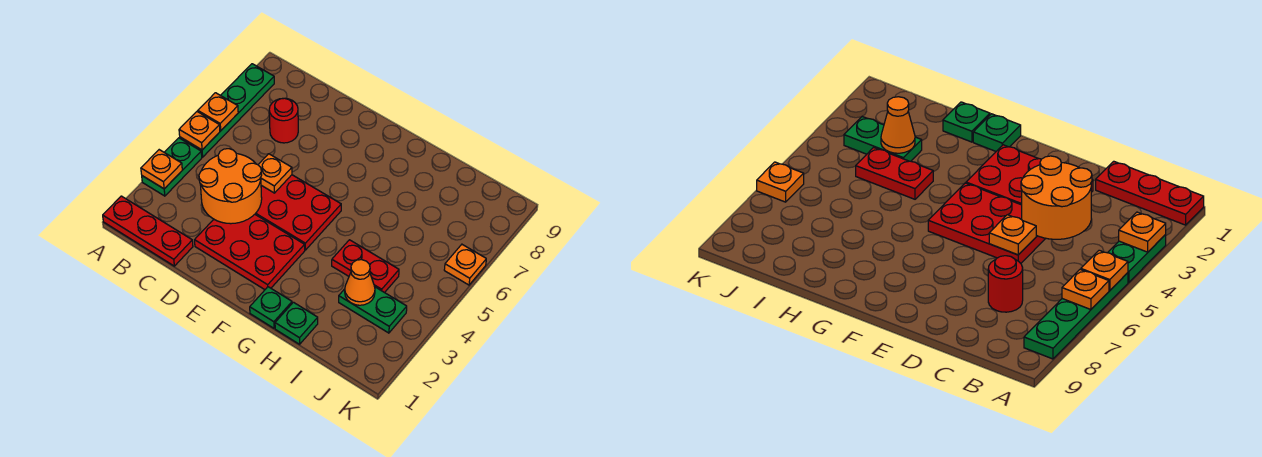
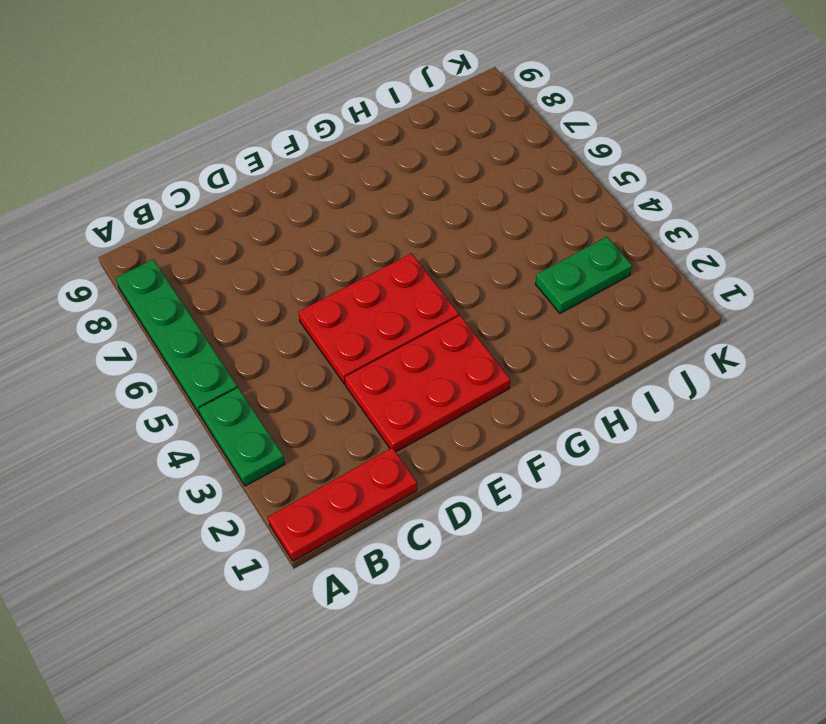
none -> red round brick C7 level 1
none -> green plate G1 level 1
none -> green plate H1 level 1

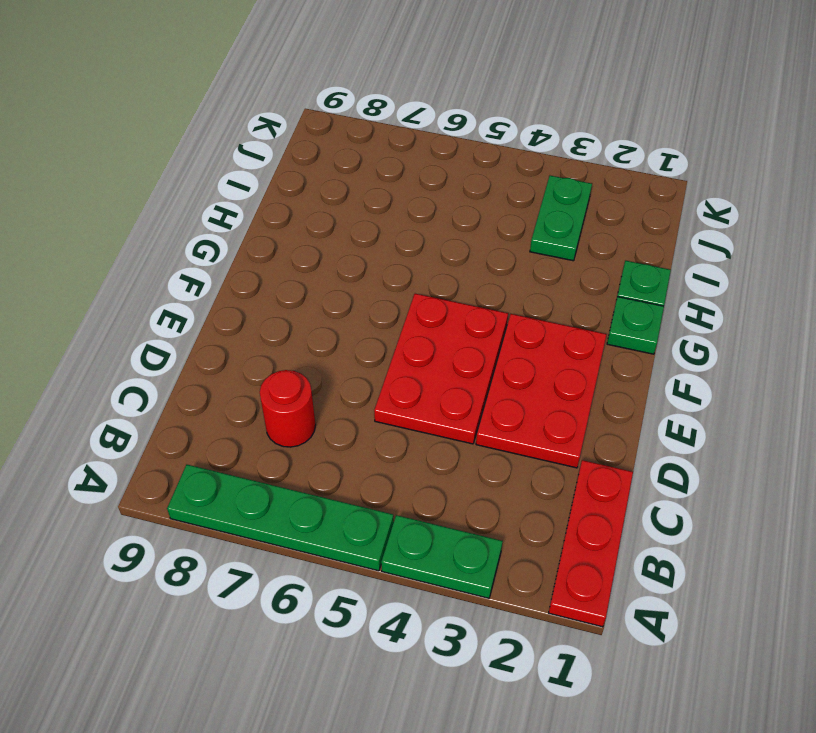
none -> red plate H4:I4 level 1
none -> orange plate K6 level 1
none -> orange plate A3 level 2

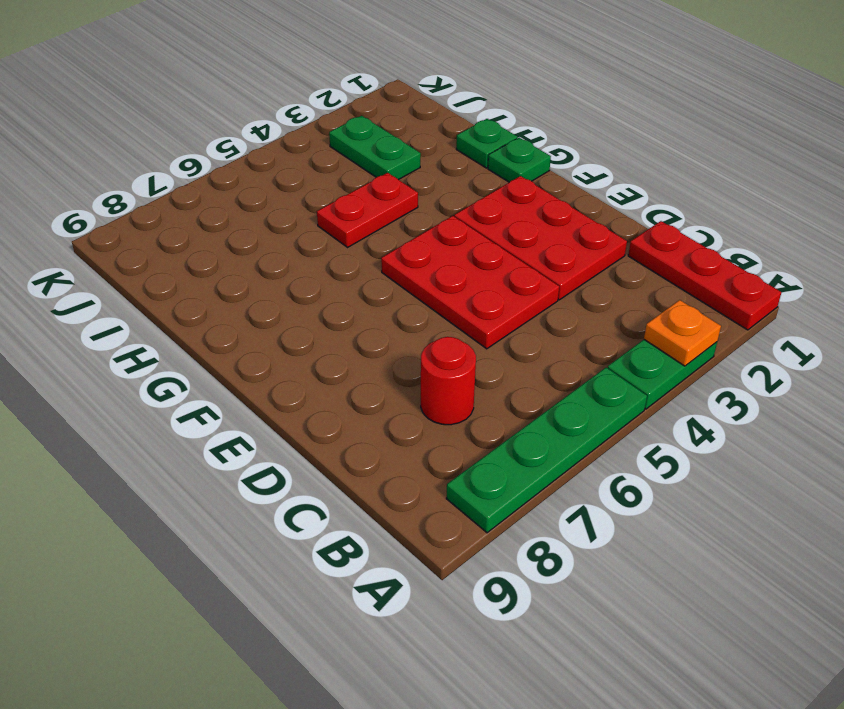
red plate H4:H5 level 1 -> red plate H4:I4 level 1
none -> orange plate K6 level 1
none -> orange plate A5 level 2
none -> orange plate A6 level 2

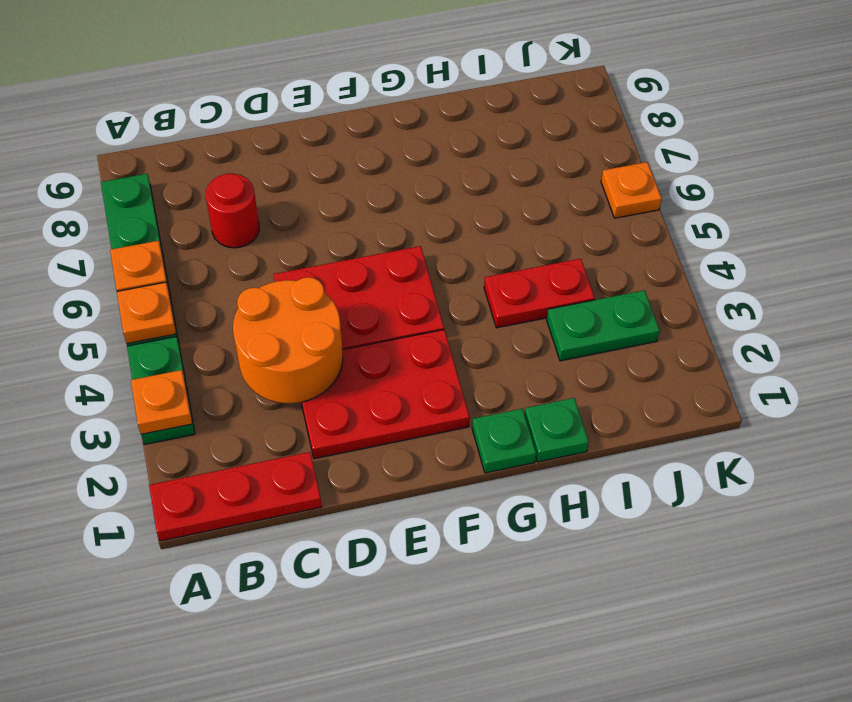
none -> orange plate D5 level 2
none -> orange cone I3 level 2

